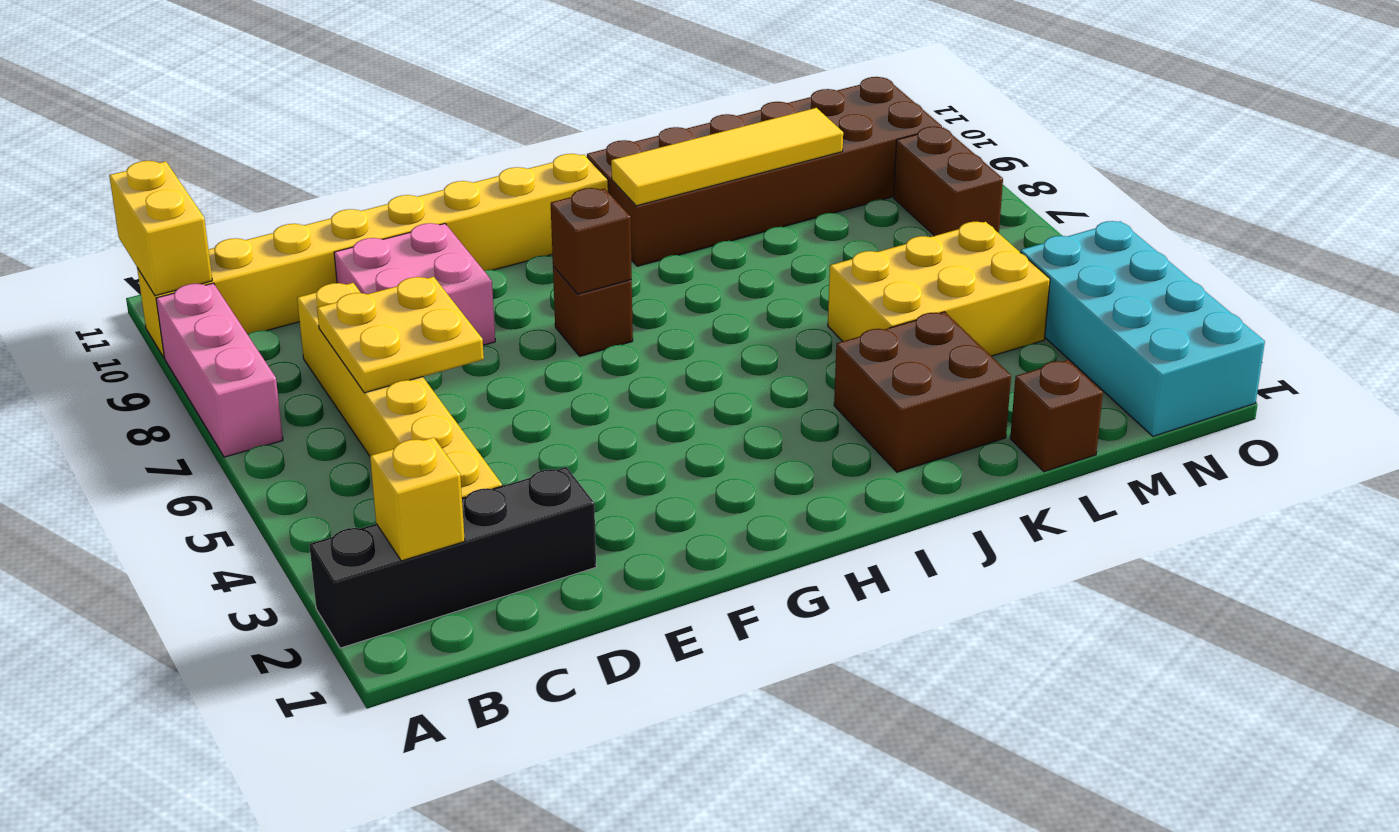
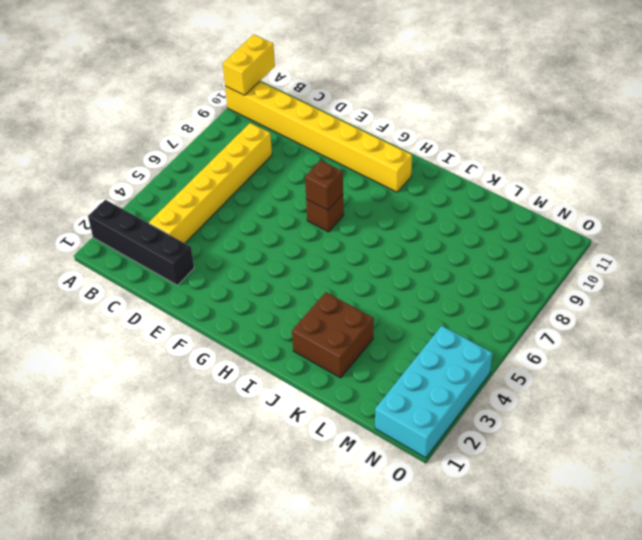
none -> pink brick A7:A9 level 1
none -> pink brick D8:E9 level 1
none -> brown brick I9:N10 level 1

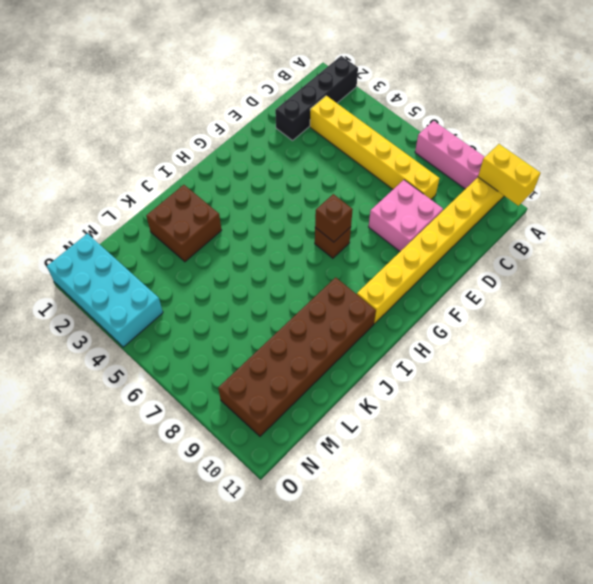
none -> yellow brick K4:M5 level 1
none -> brown brick L1 level 1
none -> brown brick N7:N8 level 1

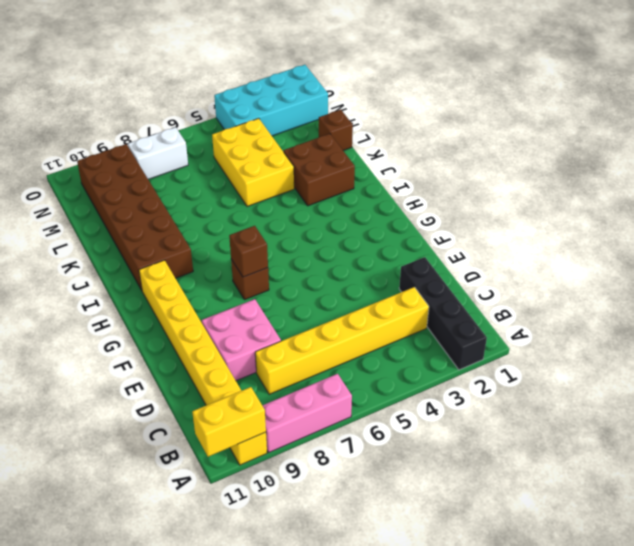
white brick N7:N8 level 1 -> brown brick N7:N8 level 1
none -> yellow brick B2 level 2
none -> yellow plate C6:D7 level 2
none -> yellow tile I9:L9 level 2

